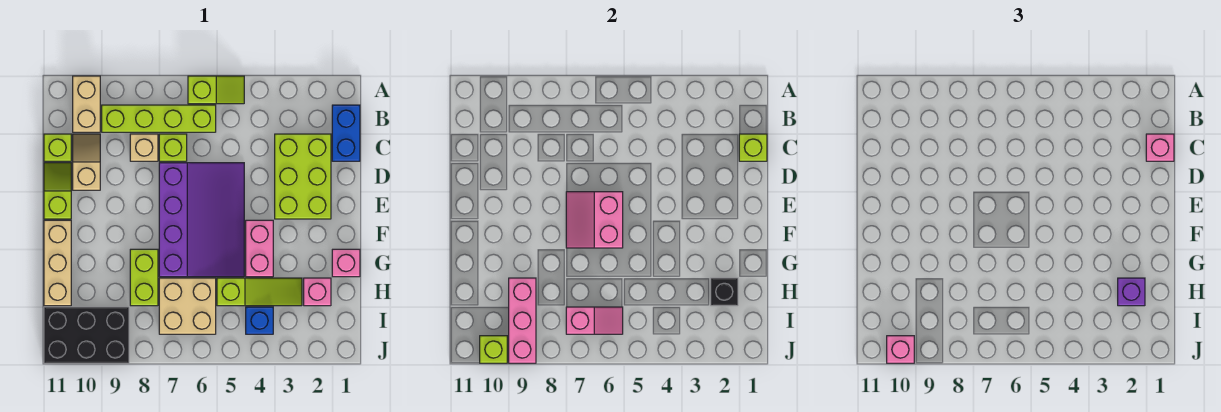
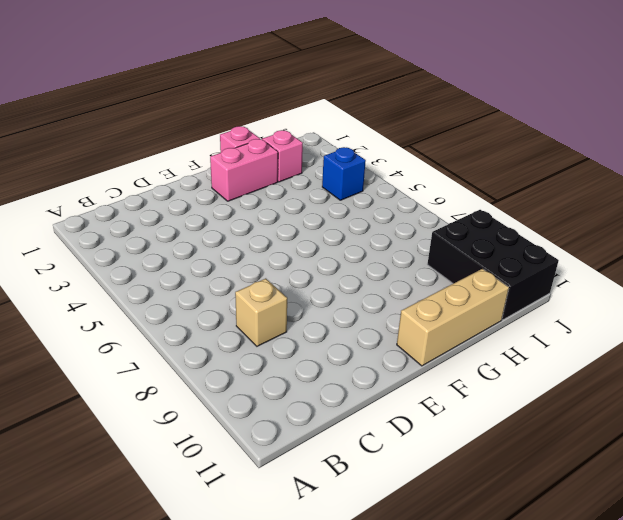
pink brick F2:G2 level 1 -> pink brick F4:G4 level 1
none -> lime slope A5:A6 level 1 top 6
none -> tan brick A10:B10 level 1
none -> blue brick B1:C1 level 1

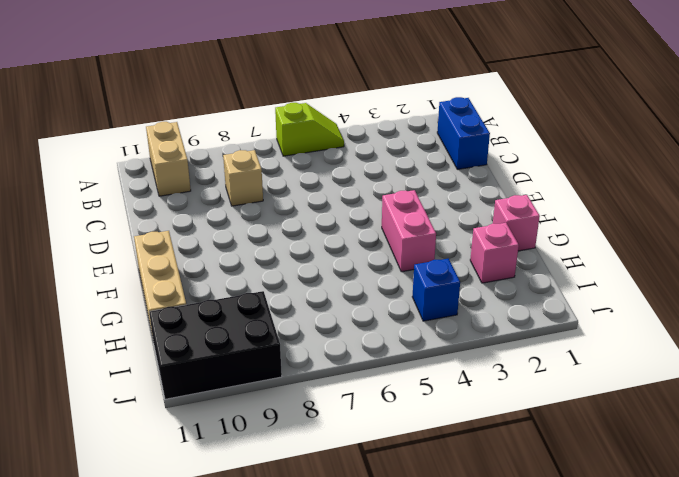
none -> lime brick B6:B9 level 1
none -> lime brick C2:E3 level 1
none -> lime brick C7 level 1

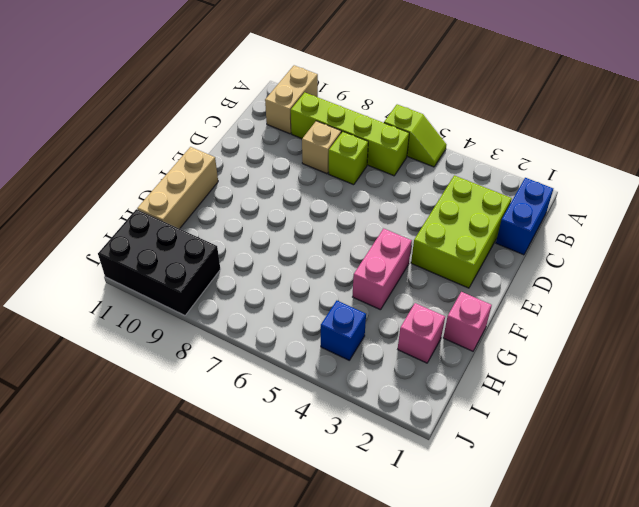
none -> tan slope C10:D10 level 1 top D
none -> lime brick C11 level 1
none -> purple slope D5:G7 level 1 top 7

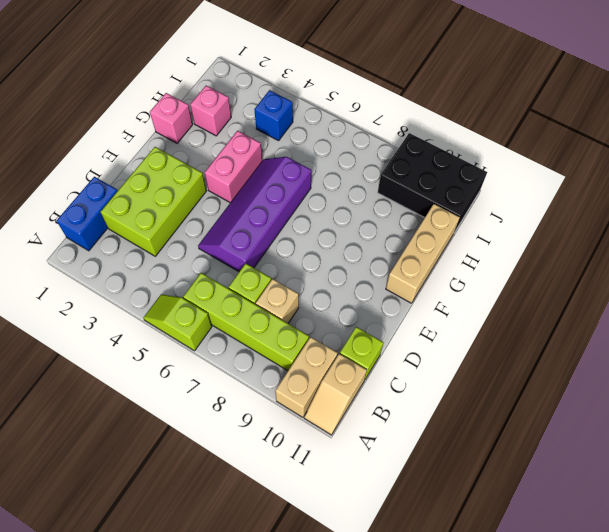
tan slope A11:B11 level 1 top B -> tan slope C10:D10 level 1 top D
purple slope D5:G6 level 1 top 6 -> purple slope D5:G7 level 1 top 7
none -> lime slope D11:E11 level 1 top E
none -> lime brick G8:H8 level 1
none -> lime slope H3:H5 level 1 top 5

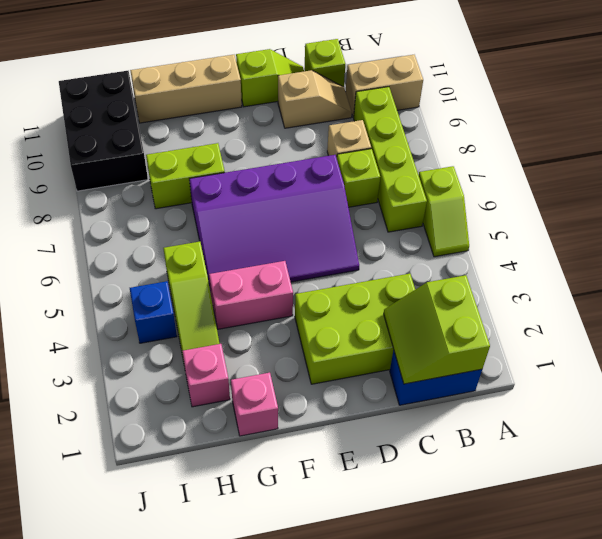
lime slope B1:C2 level 2 top B -> lime brick C1 level 2
none -> tan brick H6:I7 level 1
none -> pink slope E6:F7 level 2 top 6
none -> black brick H2 level 2

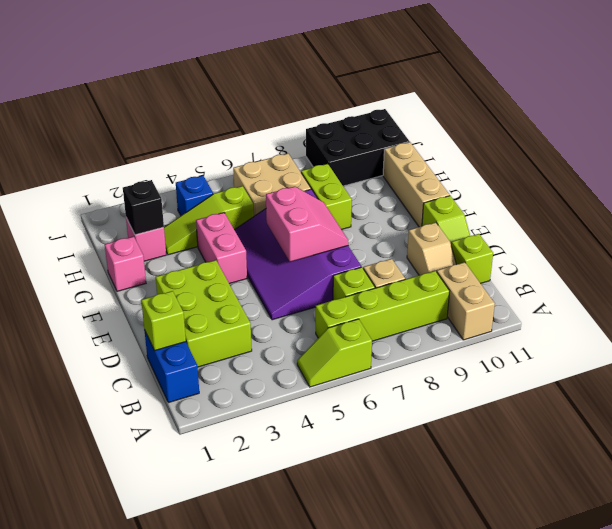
none -> pink brick H9:J9 level 2
none -> pink slope I6:I7 level 2 top 7
none -> lime brick J10 level 2

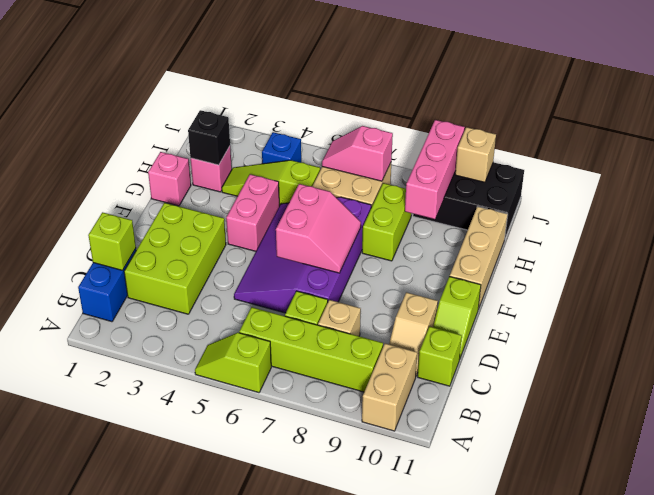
tan brick J10 level 2 -> lime brick J10 level 2
none -> pink brick C1 level 3
none -> purple brick H2 level 3
none -> pink brick J10 level 3

